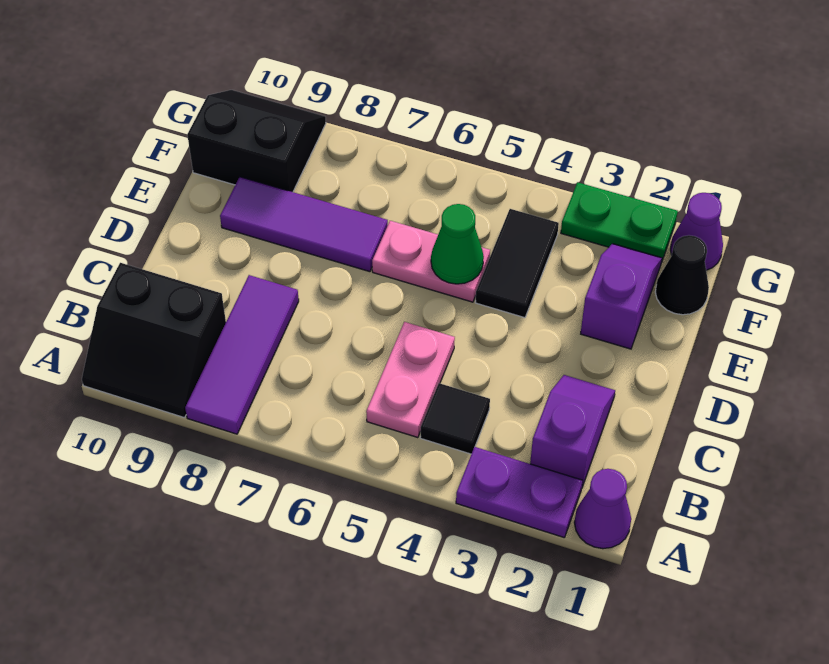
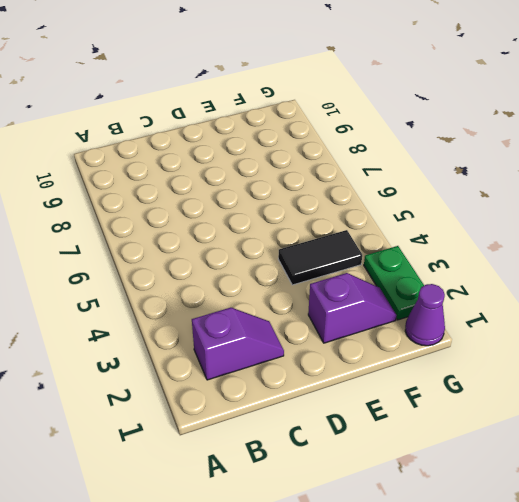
none -> purple cone A1 level 1
none -> purple plate A2:A3 level 1
none -> purple tile A8:C8 level 1

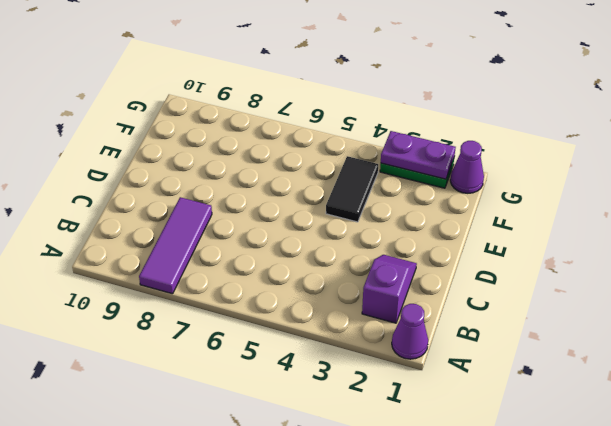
purple plate G2:G3 level 2 -> purple plate A2:A3 level 1
none -> black slope A9:B10 level 1 top B
none -> black tile B4 level 1
none -> pink plate B5:C5 level 1

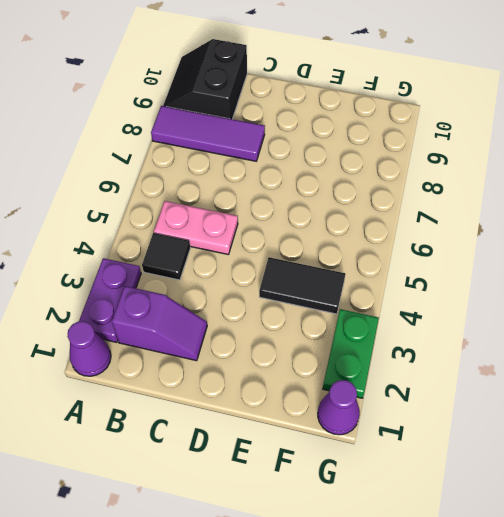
none -> purple slope E2:F2 level 1 top E
none -> pink plate E5:E6 level 1
none -> purple tile E7:E9 level 1

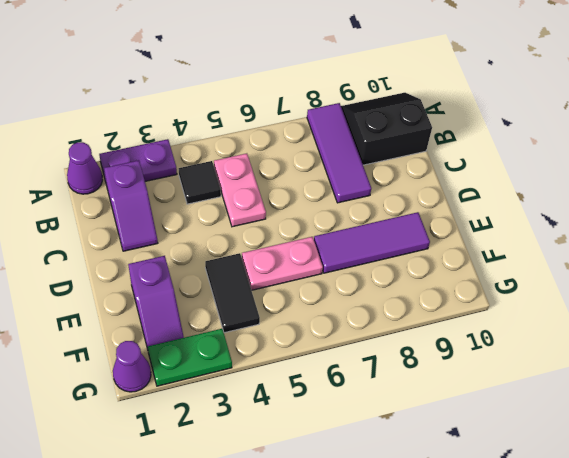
none -> black cone F1 level 1
none -> black slope F9:G10 level 1 top F
none -> green cone E5 level 2

